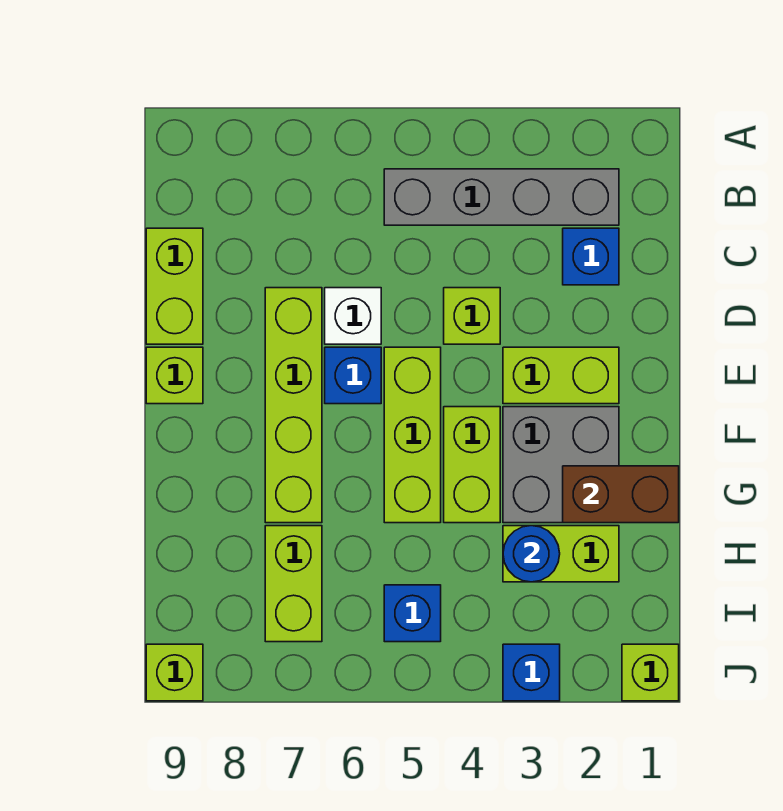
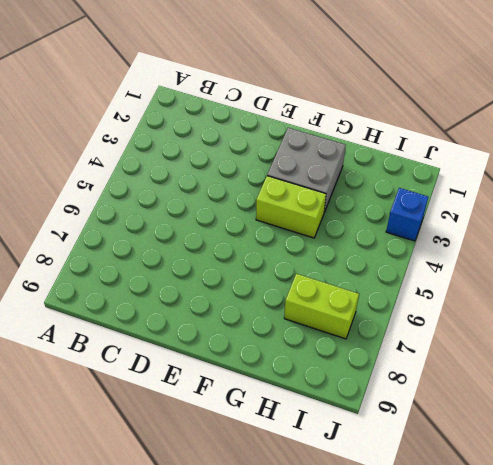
none -> grey brick B2:B5 level 1
none -> blue brick C2 level 1
none -> lime brick C9:D9 level 1

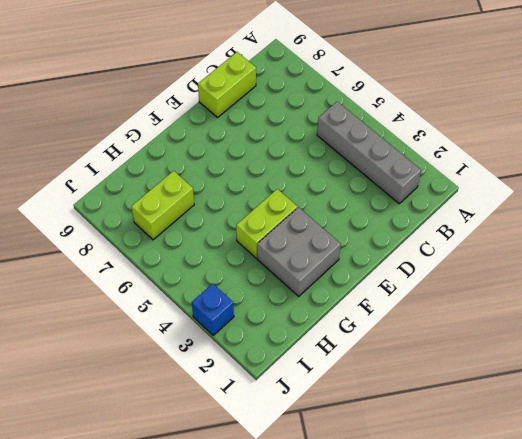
none -> blue brick C2 level 1
none -> lime brick D4 level 1
none -> white brick D6 level 1

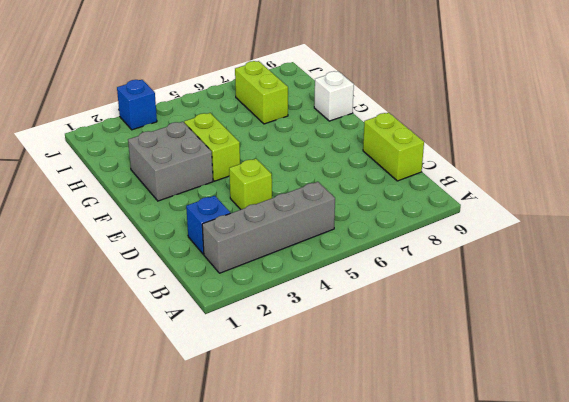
white brick G9 level 1 -> white brick D6 level 1
none -> lime brick D7:G7 level 1
none -> lime brick E2:E3 level 1
none -> lime brick E5:G5 level 1

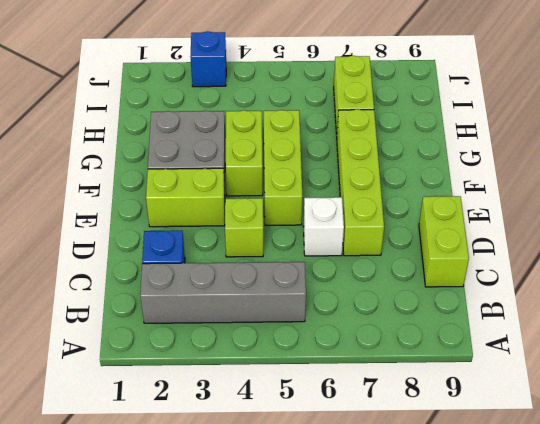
none -> blue brick E6 level 1
none -> lime brick E9 level 1
none -> lime brick H2:H3 level 1

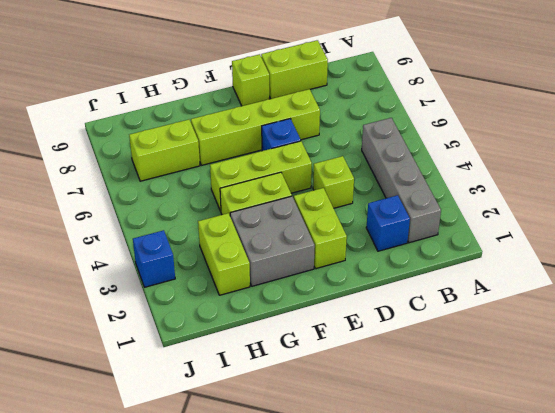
none -> white brick D6 level 1
none -> blue brick I5 level 1
none -> lime brick J1 level 1

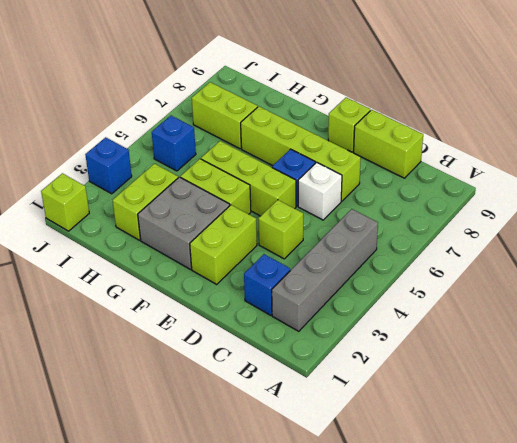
none -> lime brick J9 level 1
none -> brown brick G1:G2 level 2
none -> blue round brick H3 level 2

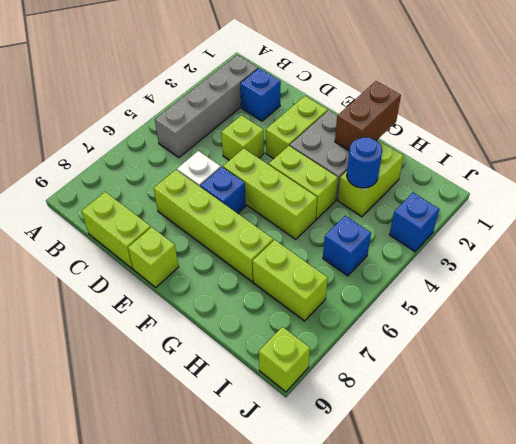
none -> lime brick J1 level 1

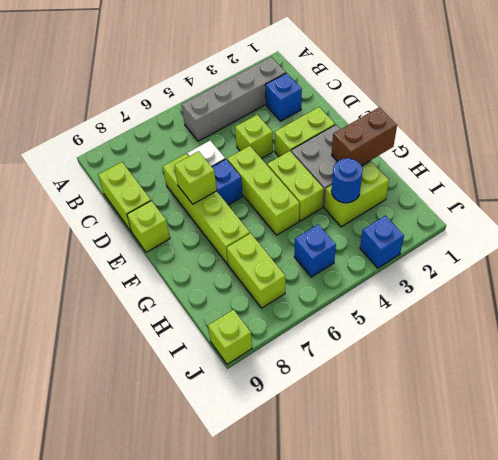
lime brick E7 level 2 -> lime brick J1 level 1

